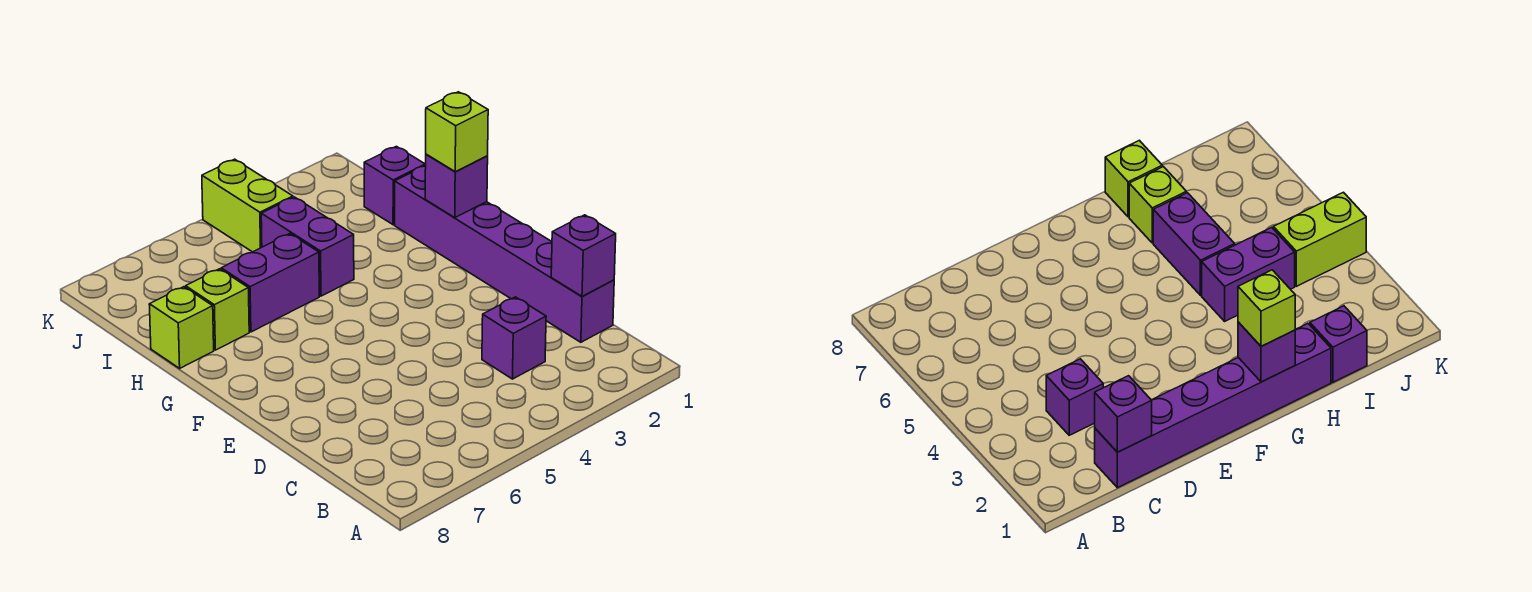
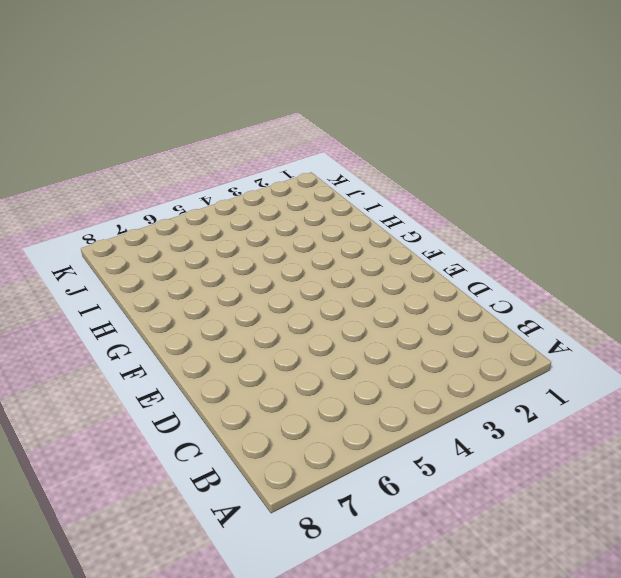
none -> purple brick C1:H1 level 1
none -> purple brick C3 level 1

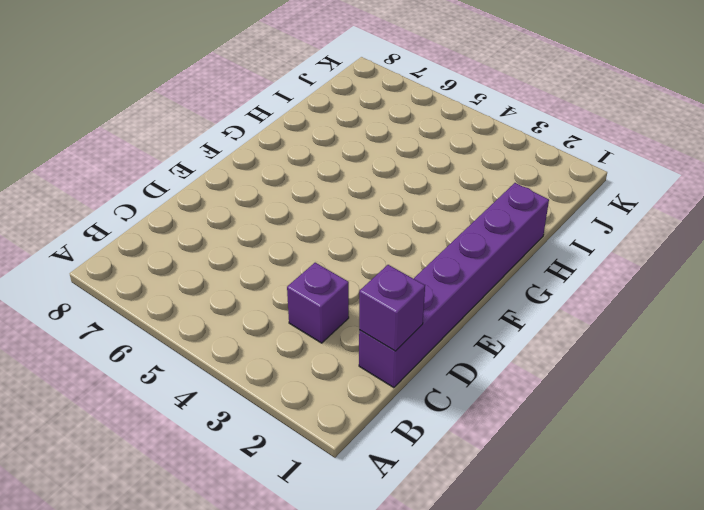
none -> purple brick H4:I4 level 1
none -> purple brick H5:H6 level 1

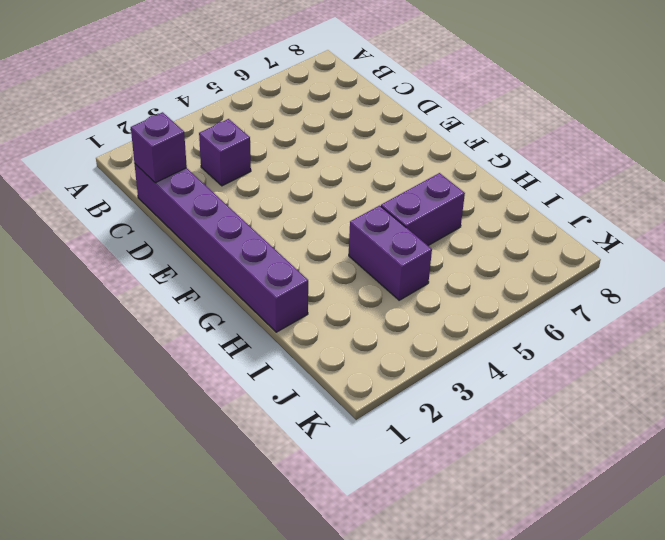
none -> lime brick H7 level 1
none -> lime brick H8 level 1

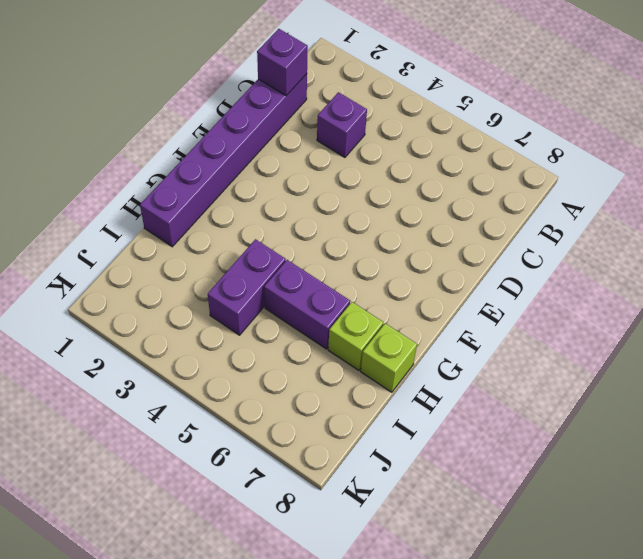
none -> purple brick I1 level 1
none -> lime brick J4:K4 level 1

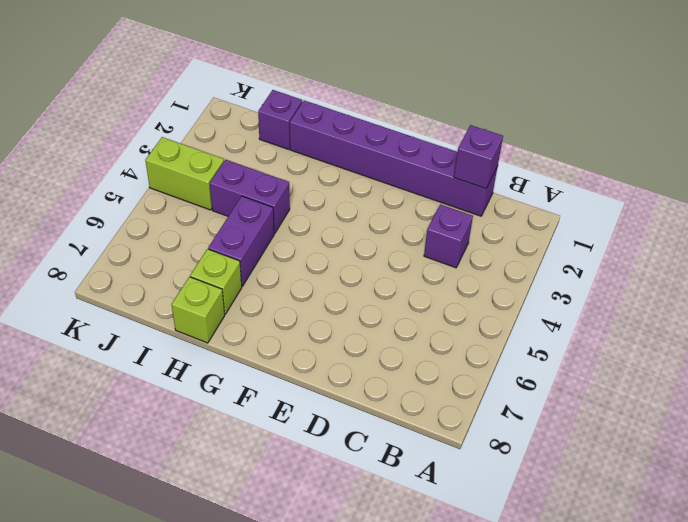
none -> purple brick G1 level 2
none -> lime brick G1 level 3

